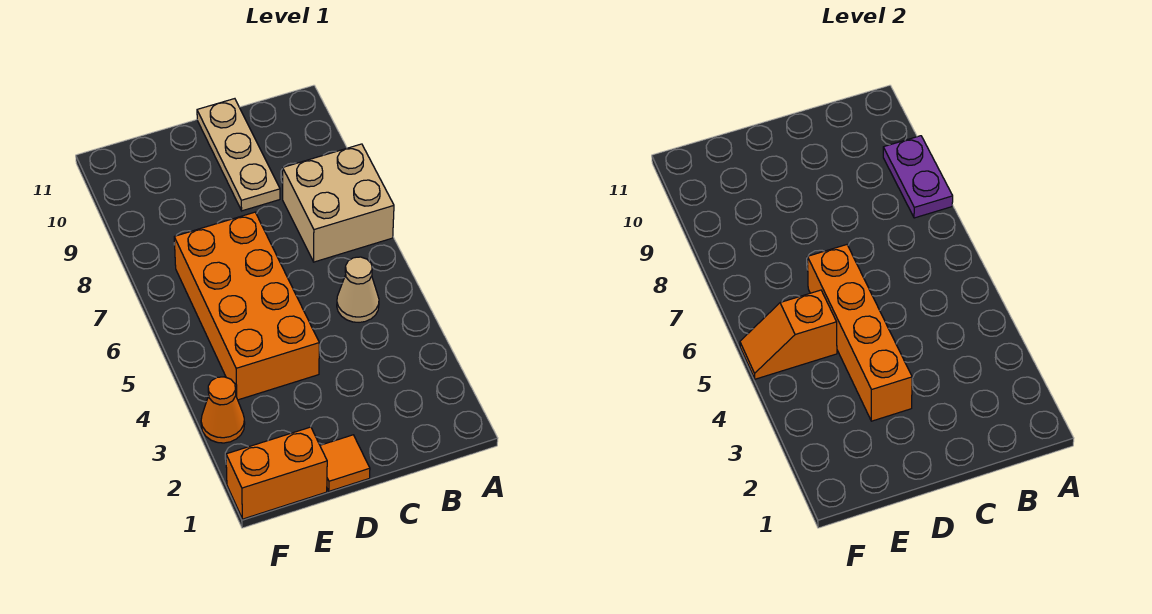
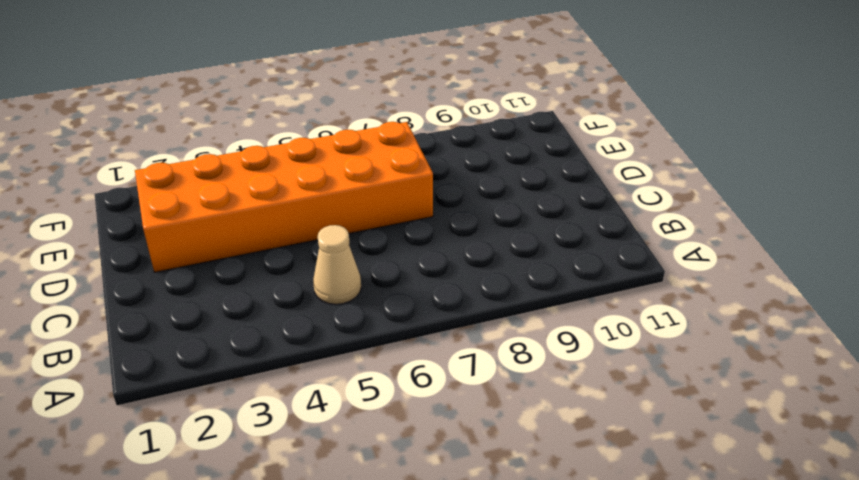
orange brick D2:E7 level 1 -> orange brick D4:E7 level 1
none -> tan brick A7:B8 level 1
none -> tan plate C9:C11 level 1

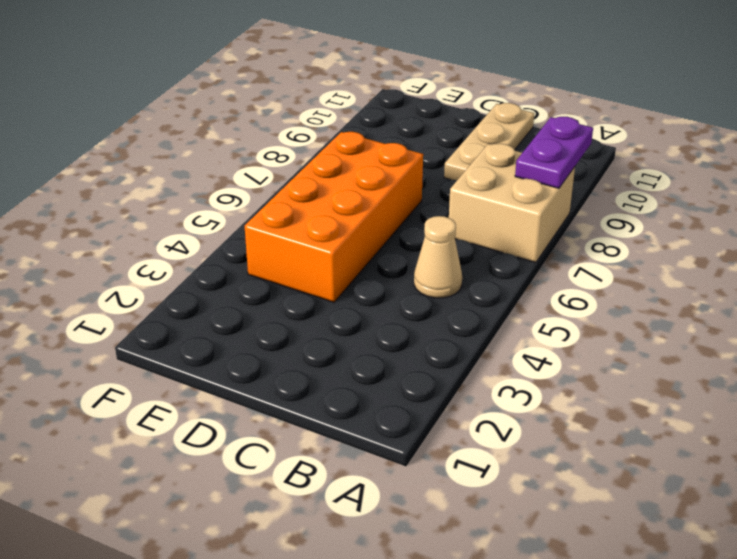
none -> orange tile D1 level 1
none -> orange brick E1:F1 level 1

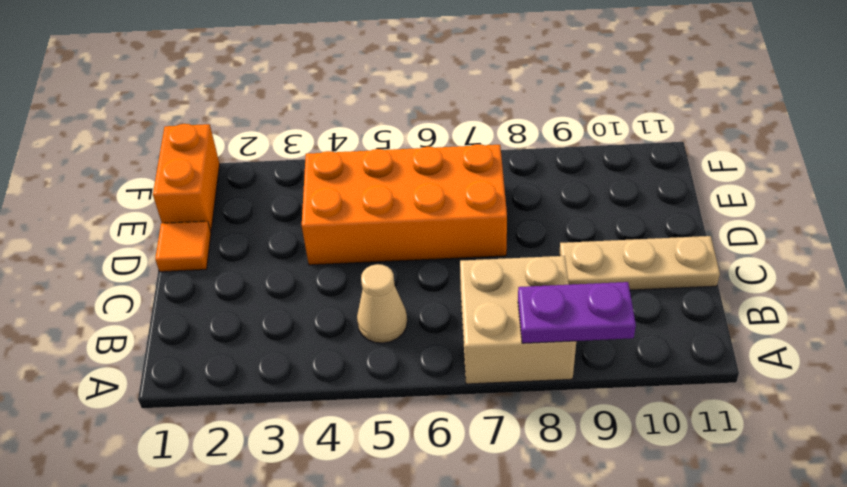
none -> orange cone F3 level 1
none -> orange brick D3:D6 level 2

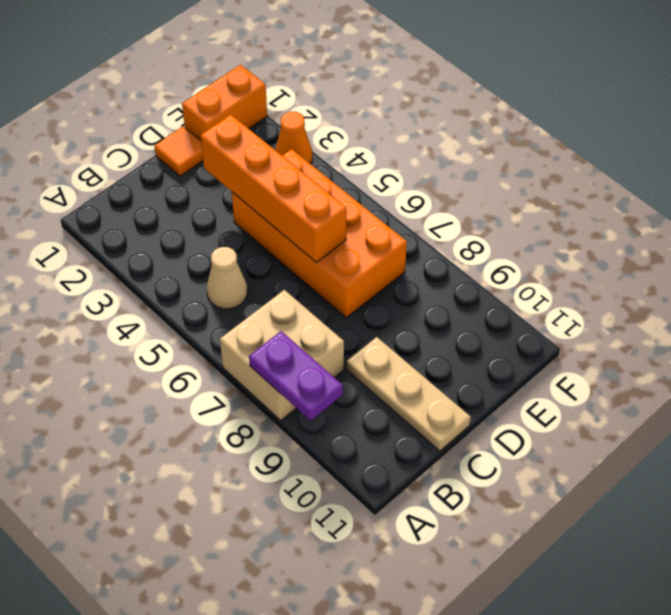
none -> orange slope E5:F5 level 2 top E

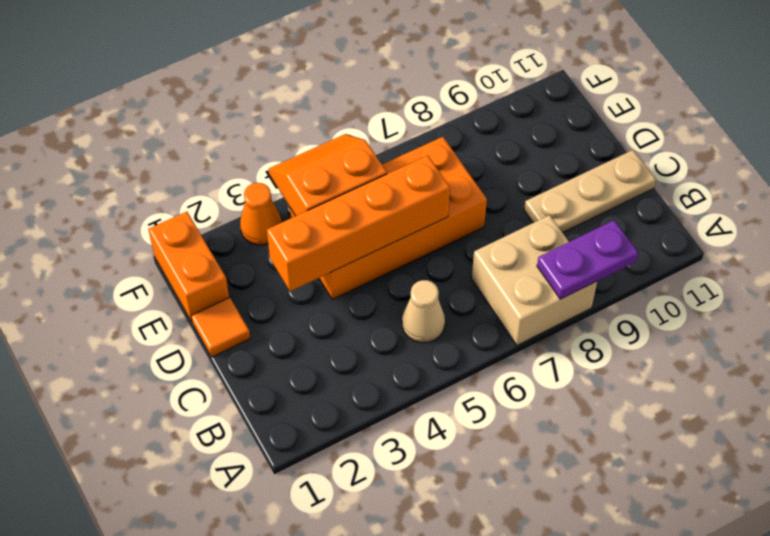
orange slope E4:F5 level 2 top E -> orange slope E5:F5 level 2 top E

